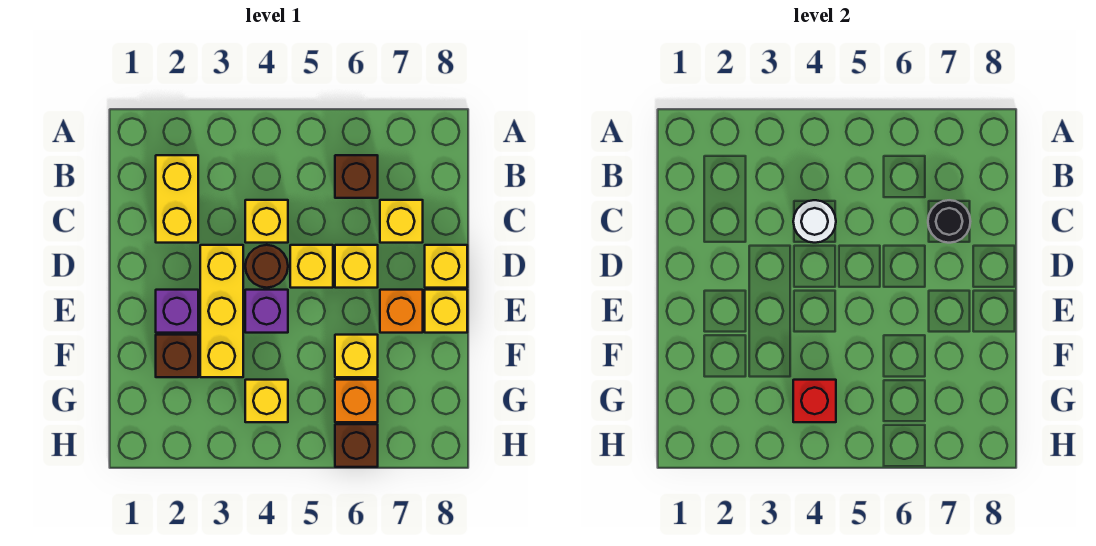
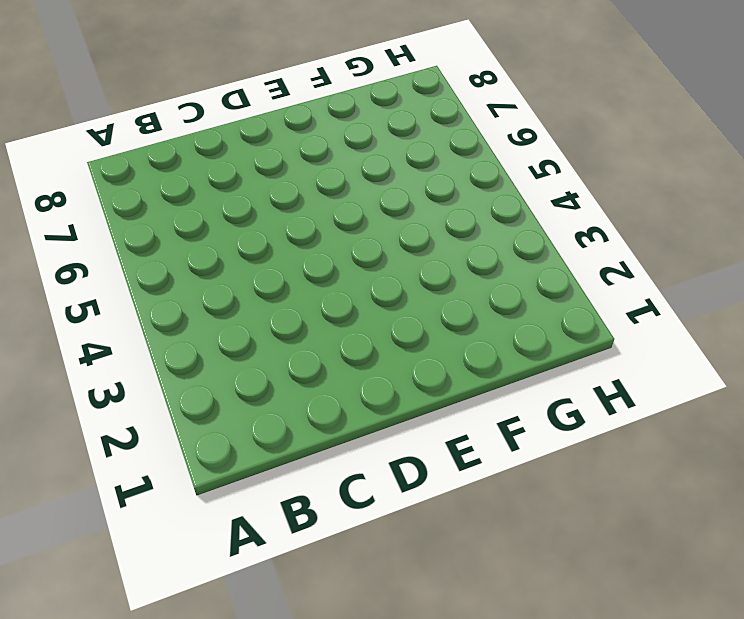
none -> yellow brick B2:C2 level 1
none -> brown brick B6 level 1
none -> yellow brick C4 level 1

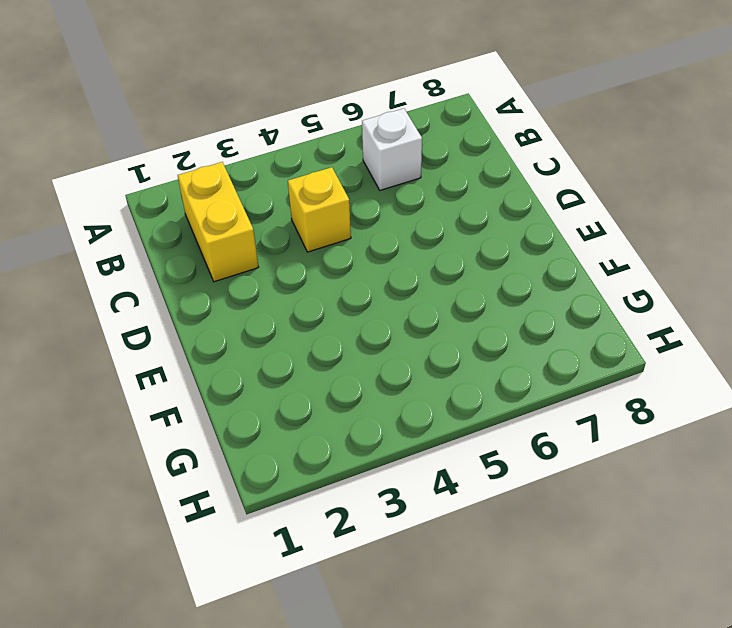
white brick B6 level 1 -> brown brick B6 level 1
none -> yellow brick C7 level 1
none -> yellow brick D3:F3 level 1
none -> brown round brick D4 level 1

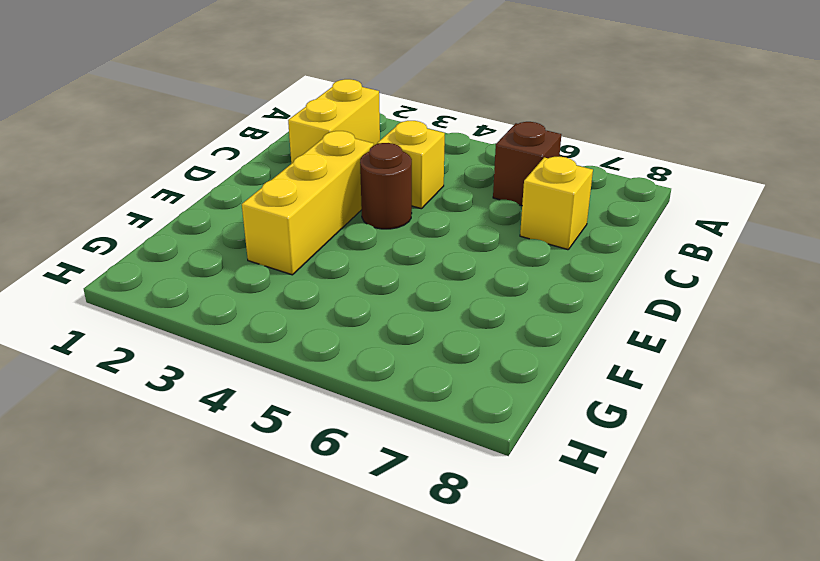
none -> yellow brick D5 level 1
none -> yellow brick D6 level 1
none -> yellow brick D8 level 1

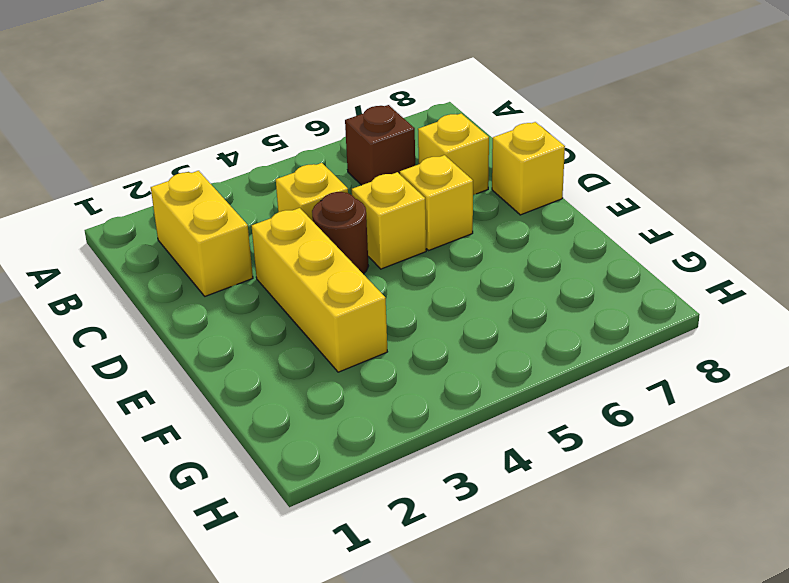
none -> purple brick E2 level 1
none -> purple brick E4 level 1
none -> orange brick E7 level 1

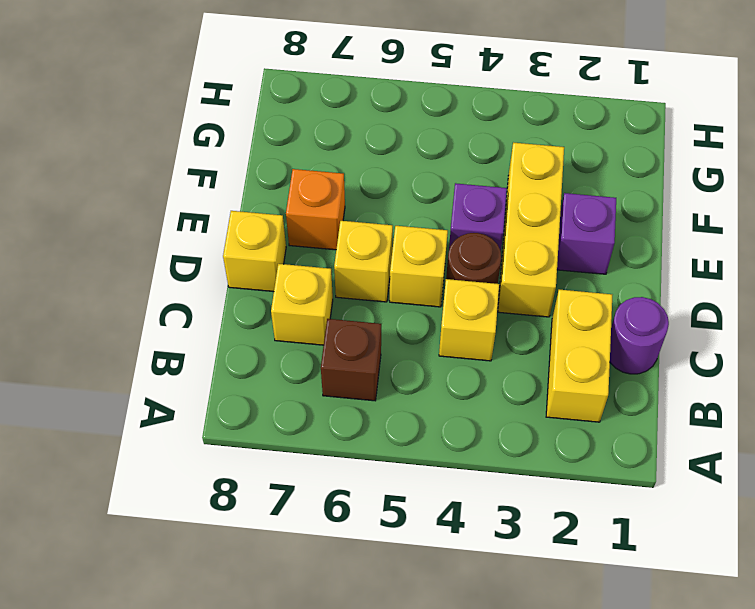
purple round brick C1 level 1 -> none
none -> yellow brick E8 level 1
none -> brown brick F2 level 1
none -> yellow brick F6 level 1

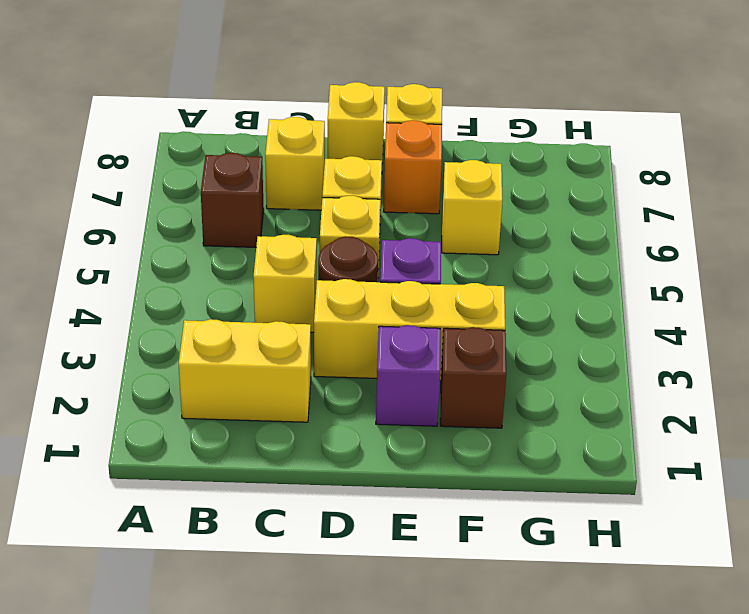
none -> yellow brick G4 level 1
none -> orange brick G6 level 1
none -> brown brick H6 level 1

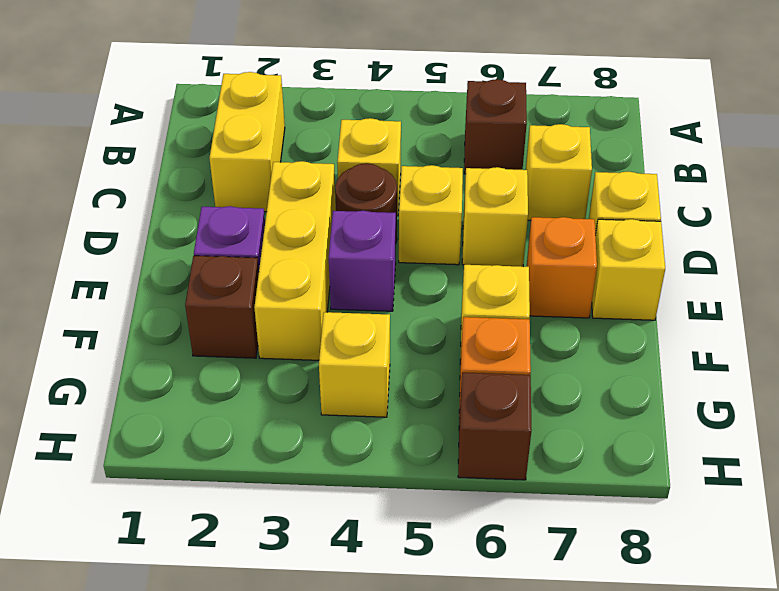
none -> white round brick C4 level 2
none -> black round brick C7 level 2
none -> red brick G4 level 2

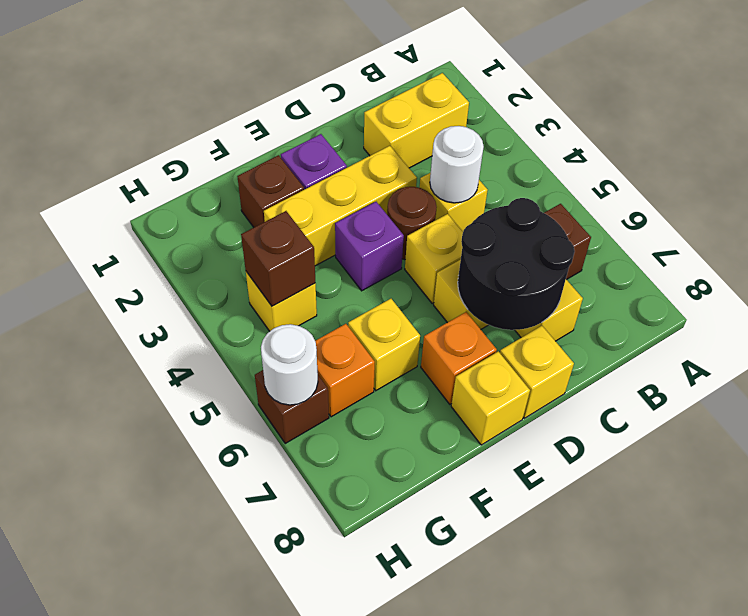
black round brick C6:D7 level 2 -> black round brick C7 level 2
brown brick G4 level 2 -> red brick G4 level 2
white round brick H6 level 2 -> none

